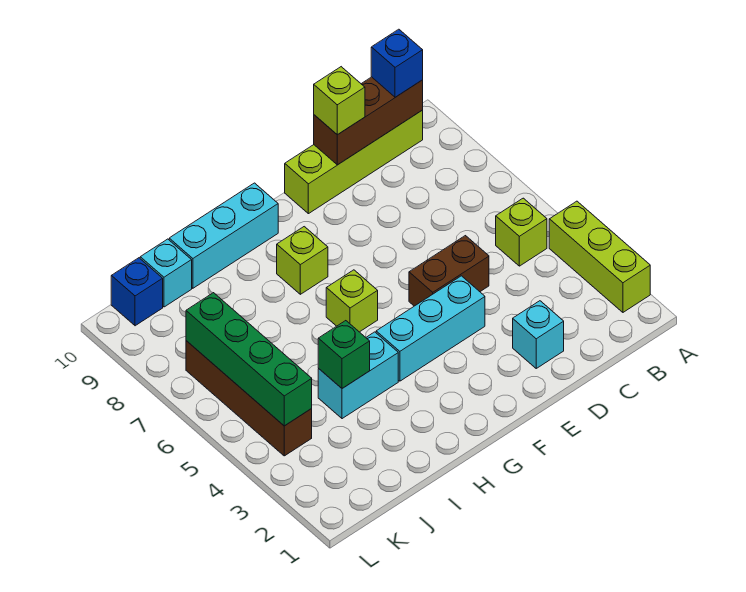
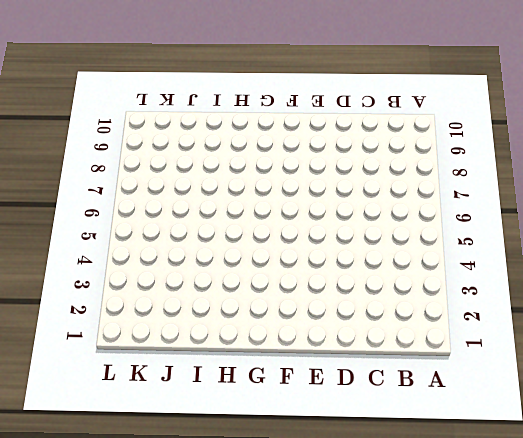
none -> lime brick A2:A4 level 1
none -> lime brick B5 level 1
none -> lime brick B10:E10 level 1

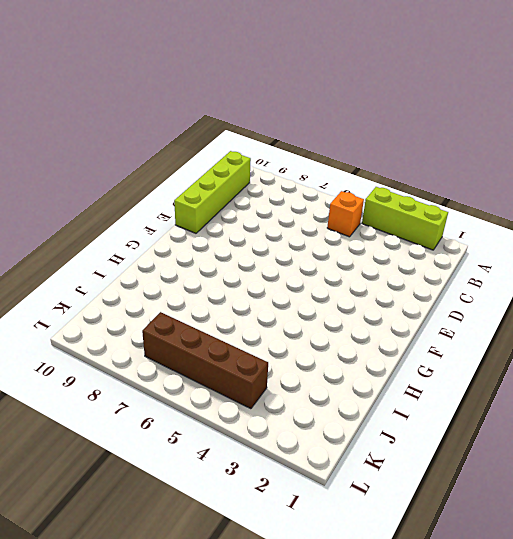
orange brick B5 level 1 -> lime brick B5 level 1
none -> cyan brick D2 level 1
none -> brown brick D5:E5 level 1
none -> cyan brick E4:G4 level 1

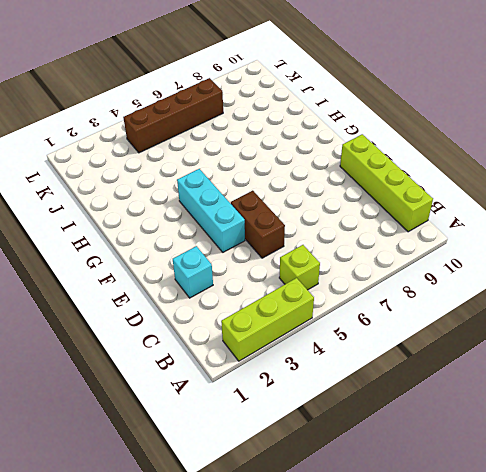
none -> lime brick G6 level 1
none -> lime brick G8 level 1
none -> cyan brick G10:I10 level 1

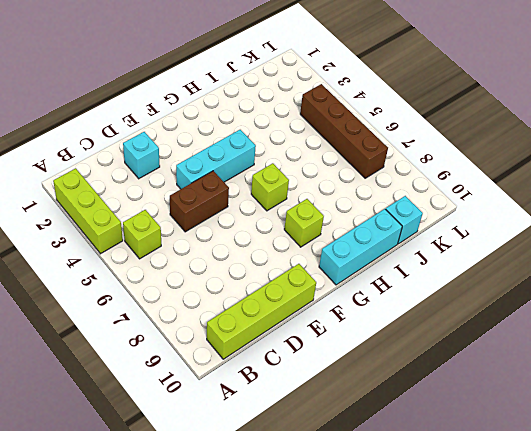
none -> cyan brick H4:I4 level 1
none -> blue brick K10 level 1
none -> brown brick B10:D10 level 2

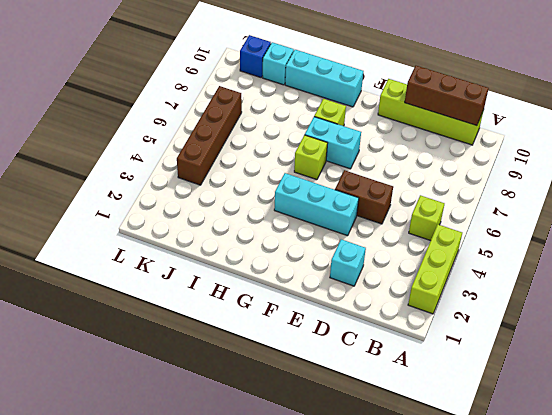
cyan brick F7:G7 level 1 -> cyan brick H4:I4 level 1
none -> green brick I4 level 2
none -> green brick K4:K7 level 2
none -> blue brick B10 level 3

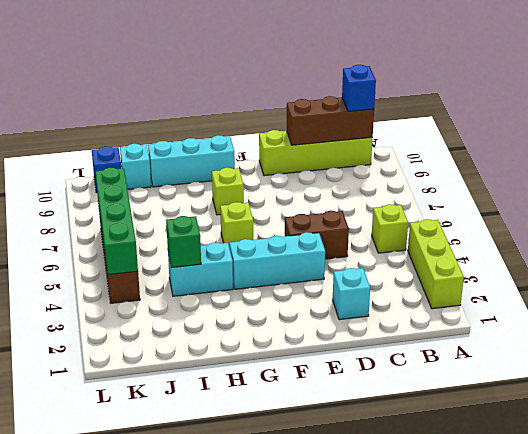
none -> lime brick D10 level 3

